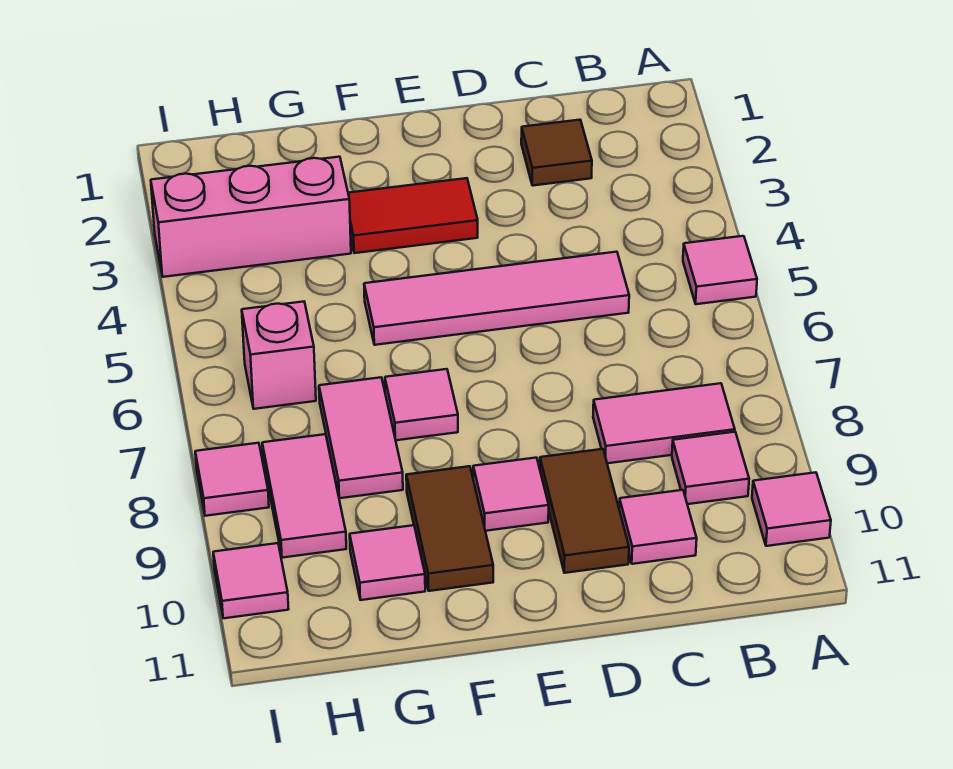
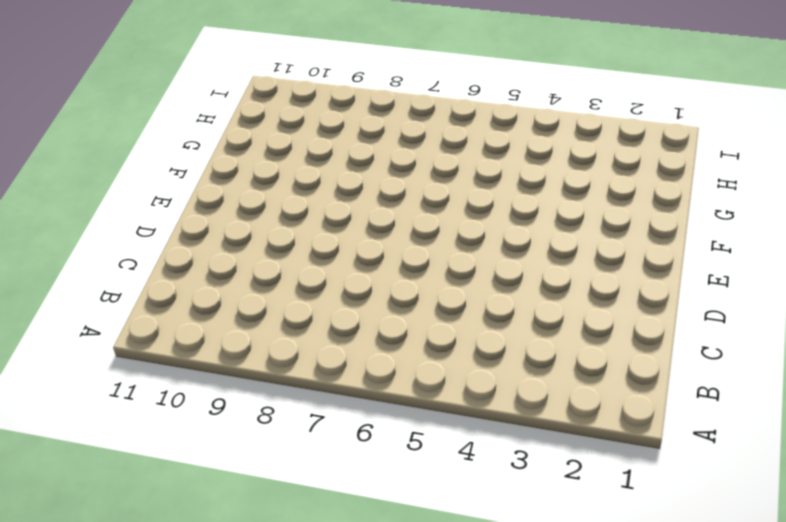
none -> pink tile A5 level 1
none -> pink tile A10 level 1
none -> pink tile B8:C8 level 1

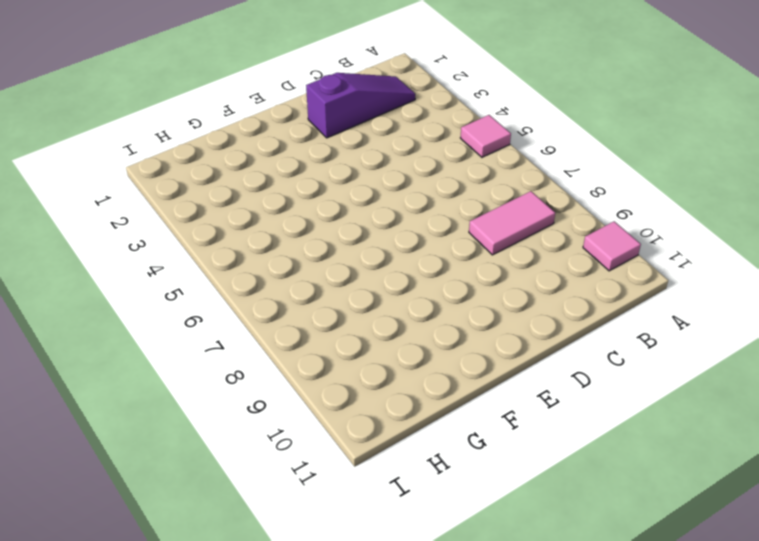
purple slope B2:D2 level 1 top D -> brown tile C2 level 1
none -> pink tile B9 level 1
none -> pink tile C5:F5 level 1
none -> pink tile C10 level 1

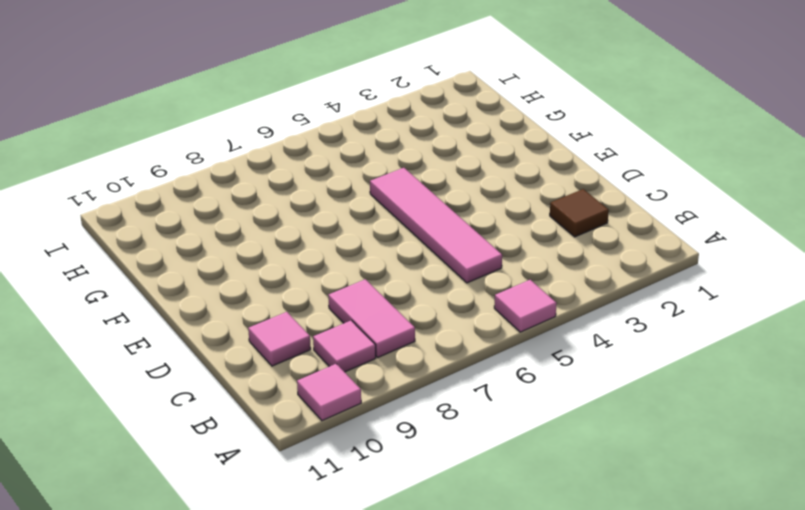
none -> brown tile D9:D10 level 1
none -> red tile E3:F3 level 1
none -> pink tile E9 level 1

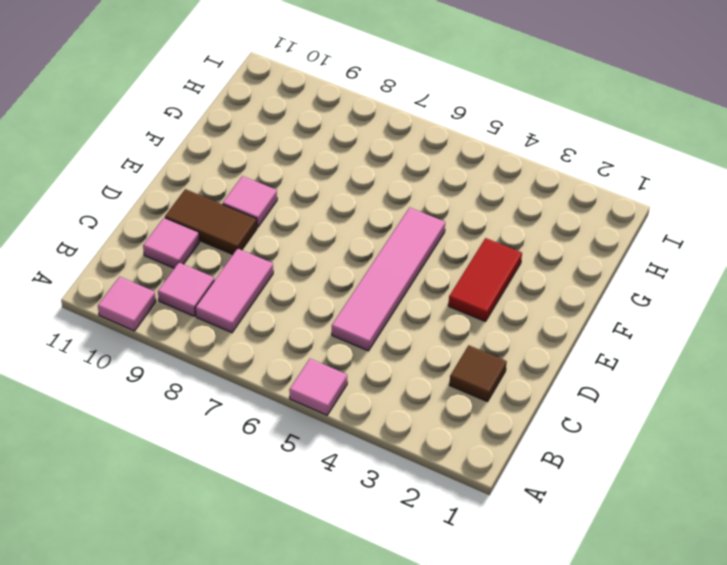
none -> pink tile F7 level 1
none -> brown tile F9:F10 level 1
none -> pink brick G3:I3 level 1

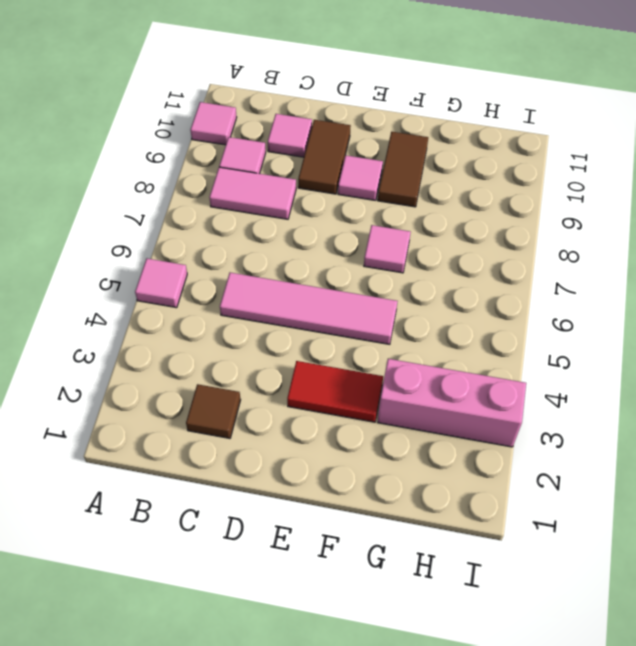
none -> pink tile G7:G8 level 1
none -> pink tile G10 level 1
none -> pink brick H6 level 1

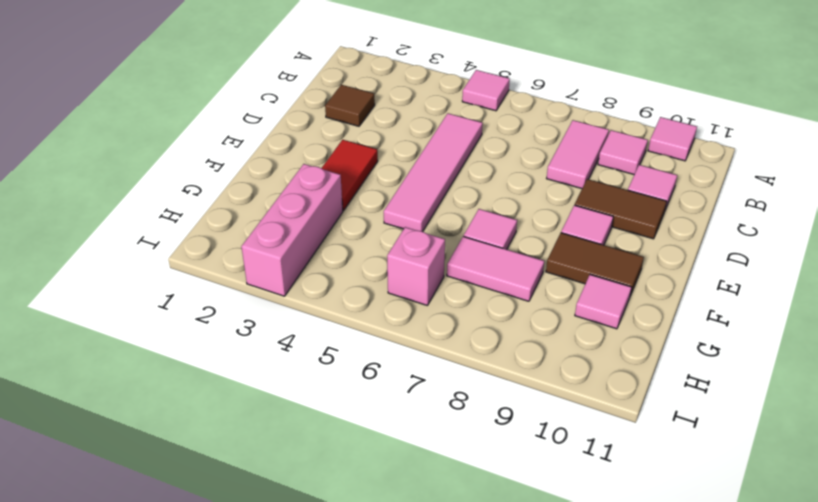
none -> pink tile H8:H9 level 1
none -> pink tile I8 level 1
none -> pink tile I10 level 1

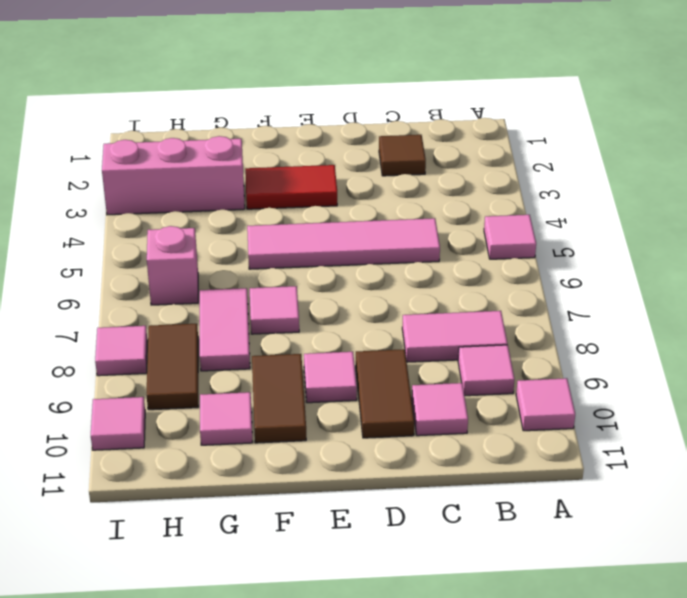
brown tile H8:H9 level 1 -> pink tile H8:H9 level 1

